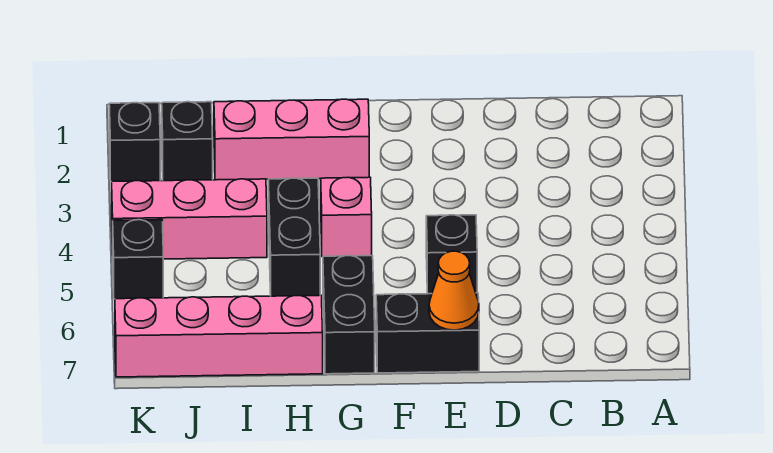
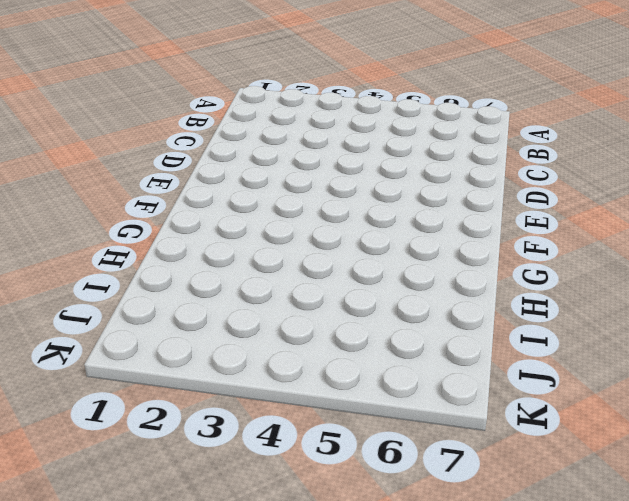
none -> black brick E5 level 1
none -> black brick E7:F7 level 1
none -> pink brick G2:I2 level 1

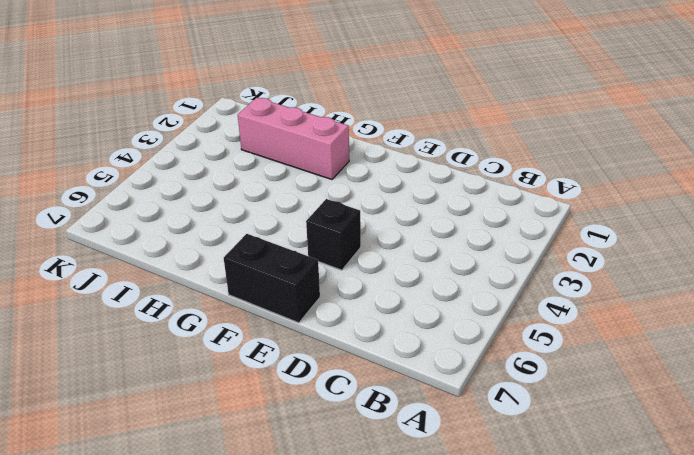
none -> pink brick G4 level 1
none -> black brick G6:G7 level 1
none -> black brick H4:H5 level 1

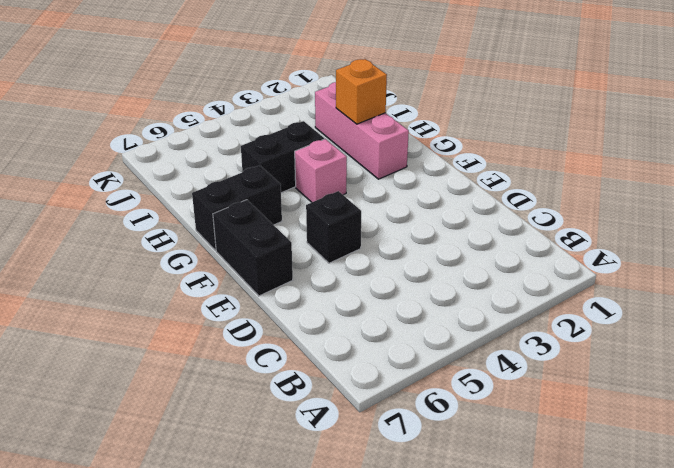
orange brick H2 level 2 -> none
none -> pink brick H7:K7 level 1
none -> pink brick I4:K4 level 1
none -> black brick J2 level 1

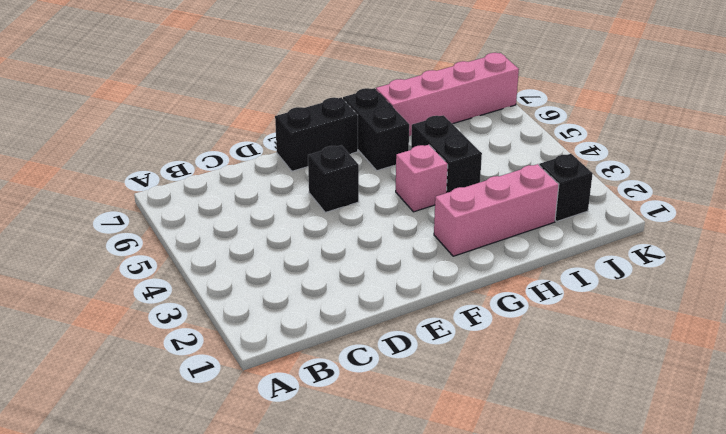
none -> pink brick I4:K4 level 1
none -> black brick K2 level 1
none -> black brick K5 level 1

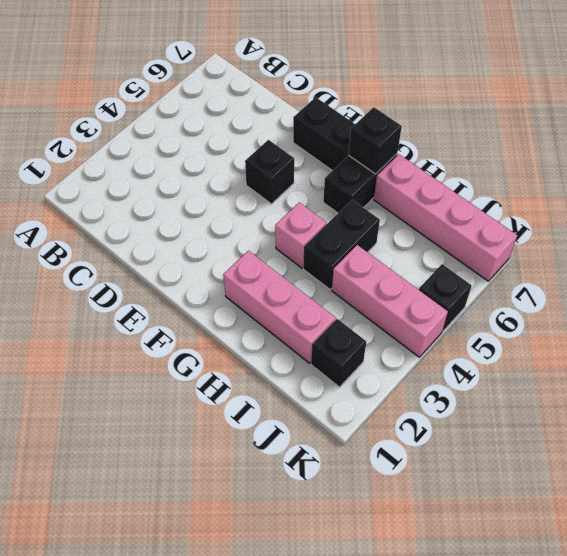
black brick G7 level 2 -> black brick K2 level 1
none -> orange cone E7 level 2

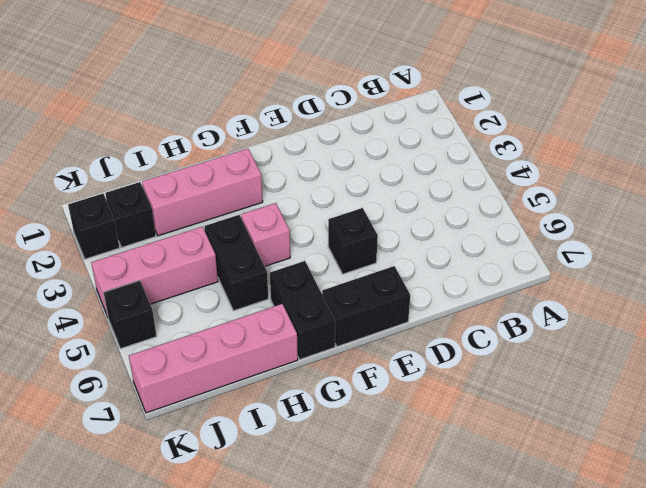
none -> orange cone E7 level 2

